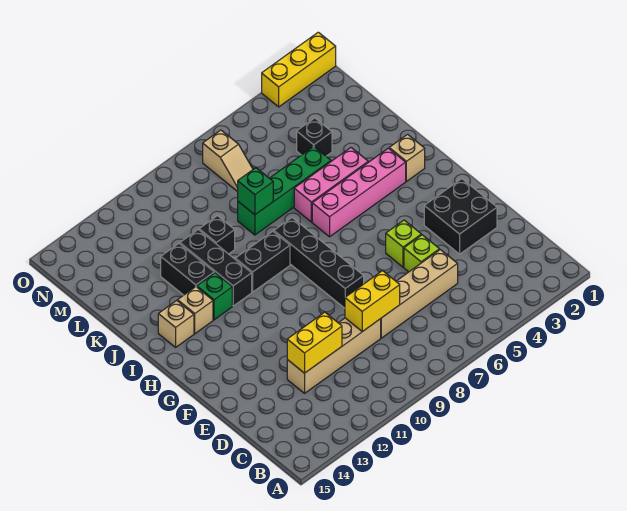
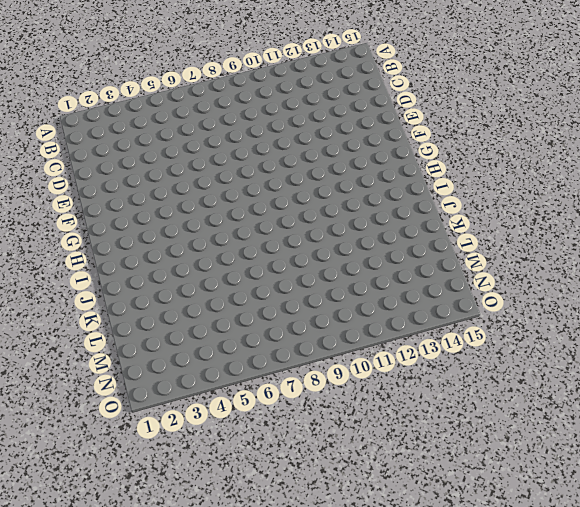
none -> tan brick D5:D8 level 1
none -> tan brick D9:D12 level 1
none -> black brick E2:F3 level 1

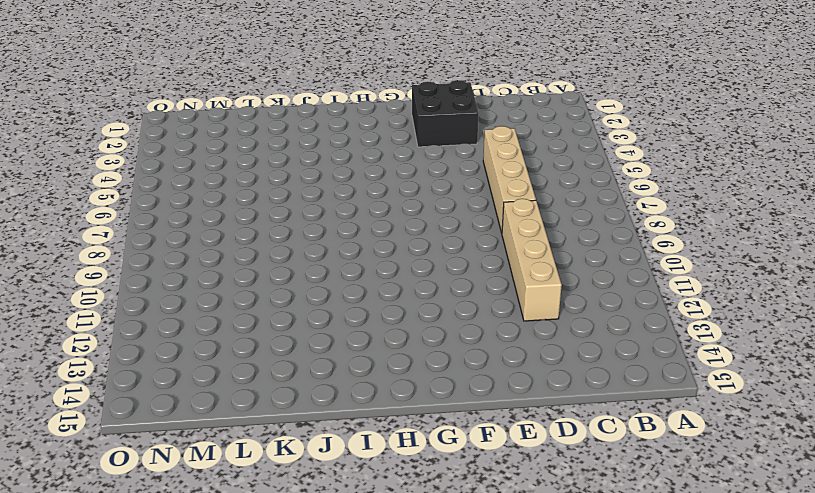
none -> lime brick E5 level 1
none -> lime brick F5 level 1
none -> black brick F8:I8 level 1

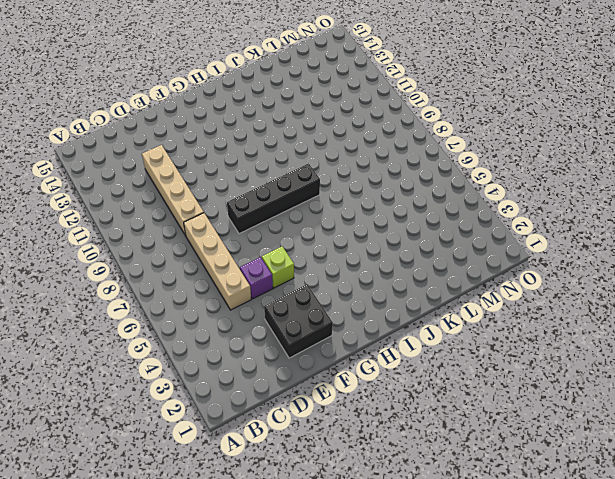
purple brick E5 level 1 -> lime brick E5 level 1
none -> tan brick I2 level 1
none -> pink brick I3:I6 level 1
none -> black brick I9:I10 level 1

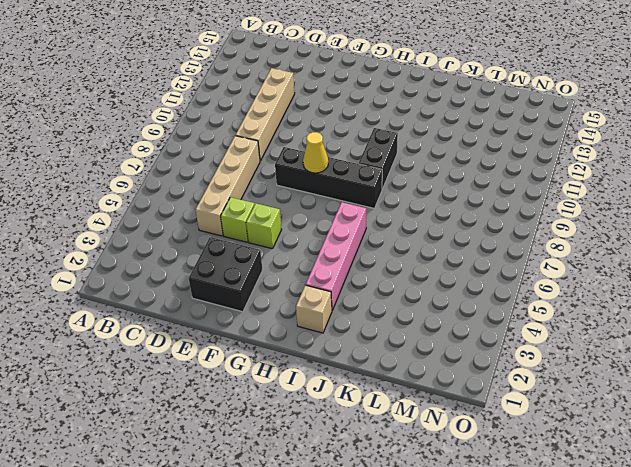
yellow cone G8 level 2 -> none
none -> black brick I11:K11 level 1
none -> green brick I12 level 1
none -> tan brick I13 level 1

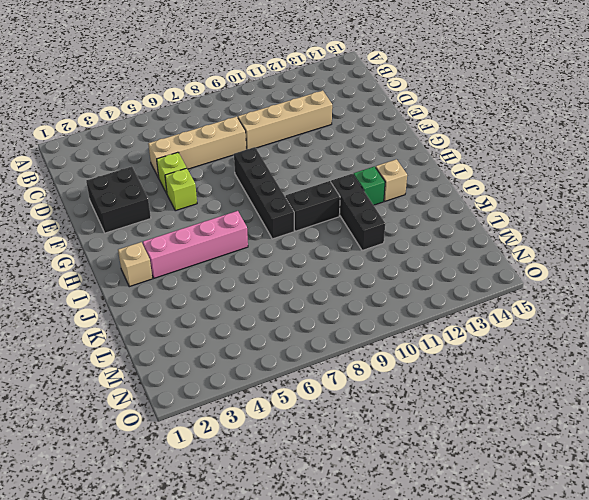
none -> tan brick I14 level 1
none -> pink brick J4:J6 level 1
none -> black brick J12:K12 level 1

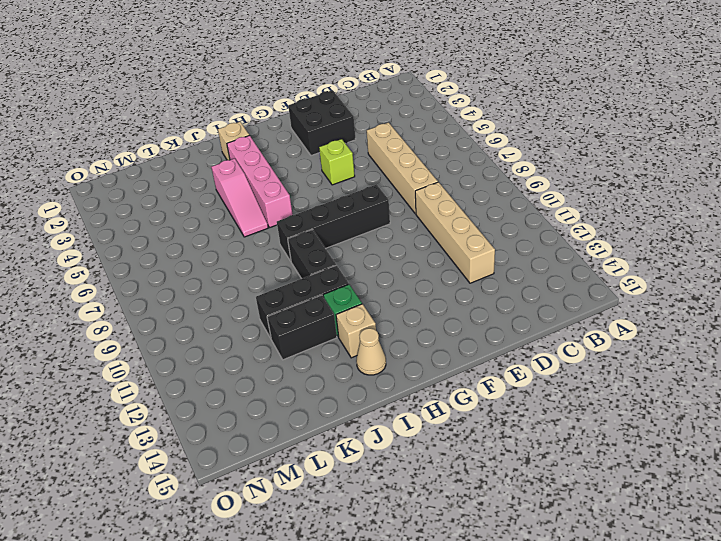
tan cone I14 level 1 -> tan brick I14 level 1
pink slope J4:J6 level 1 top 4 -> pink brick J4:J6 level 1
none -> lime brick E5 level 1
none -> green brick K5:K8 level 1
none -> black brick K10 level 1

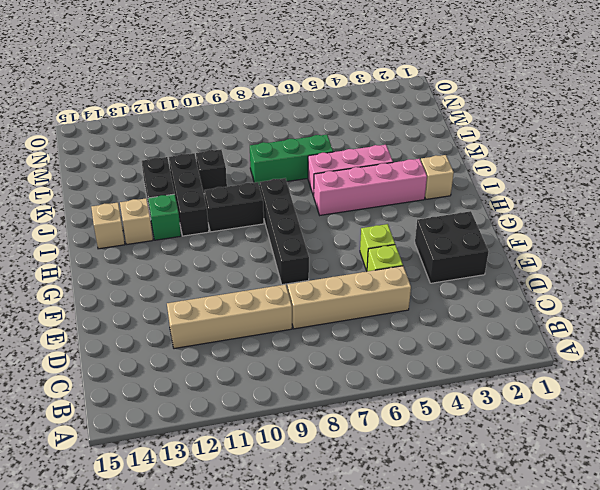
green brick K6:K8 level 1 -> green brick K5:K8 level 1
none -> black brick L4 level 1
none -> tan slope M7:N7 level 1 top N
none -> yellow brick O1:O3 level 1

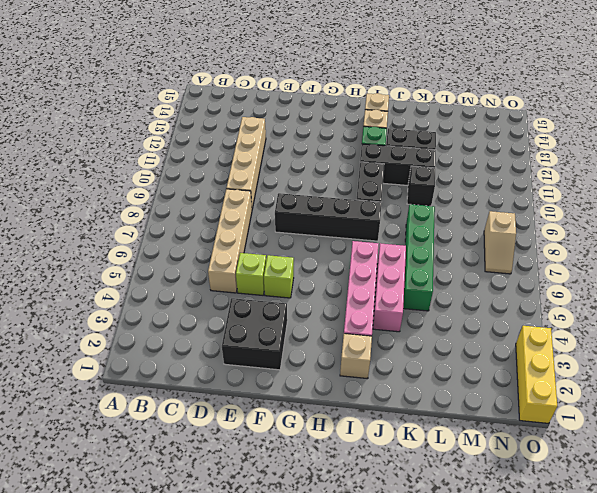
tan slope N7:N8 level 1 top 8 -> tan slope M7:N7 level 1 top N
none -> black brick L4 level 1
none -> yellow brick D8:D9 level 2
none -> yellow brick D11:D12 level 2

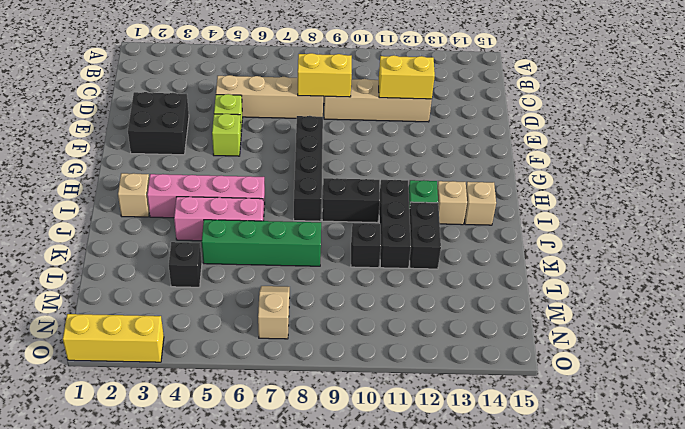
none -> green brick K8 level 2

